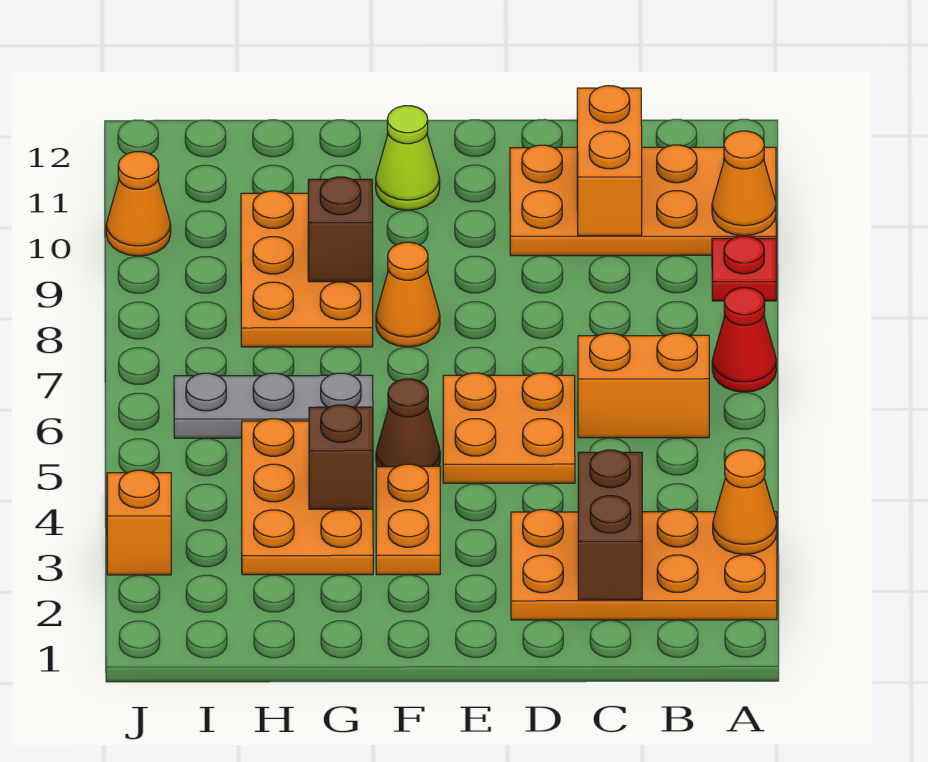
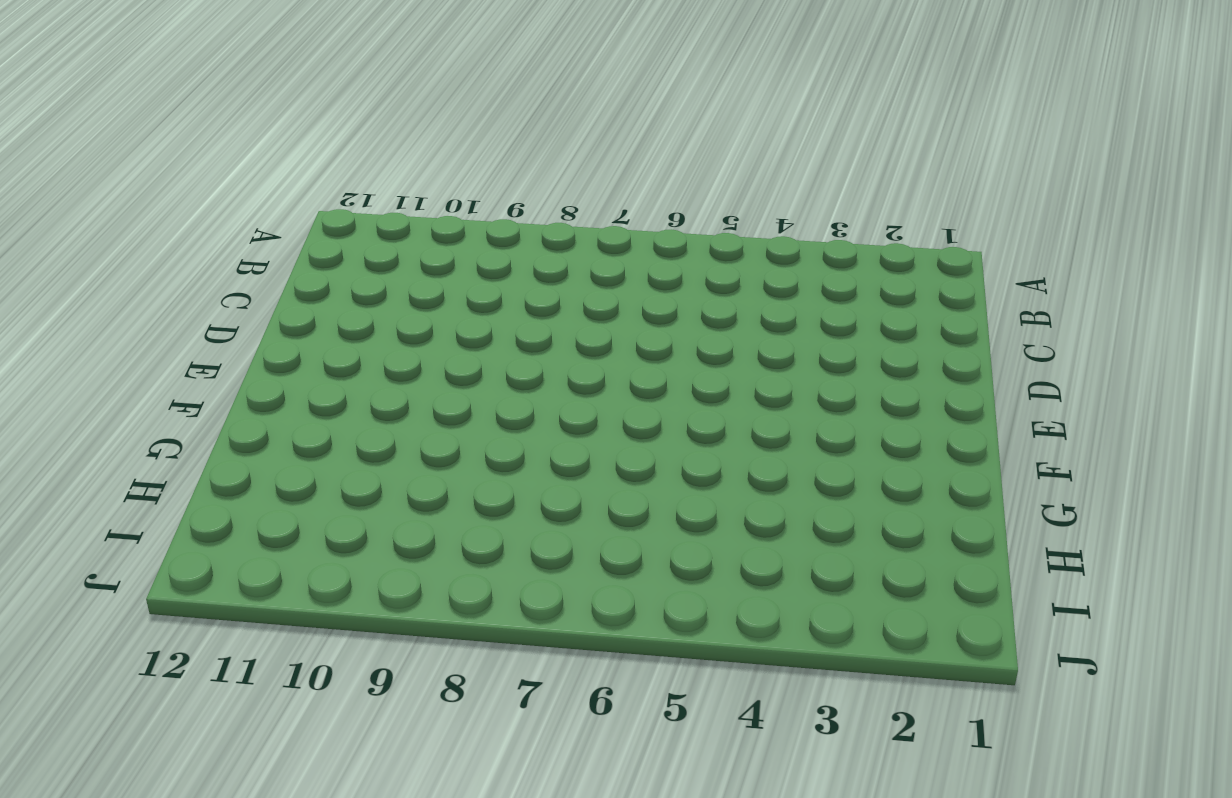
none -> orange plate A2:D3 level 1
none -> red cone A7 level 1
none -> red plate A9 level 1

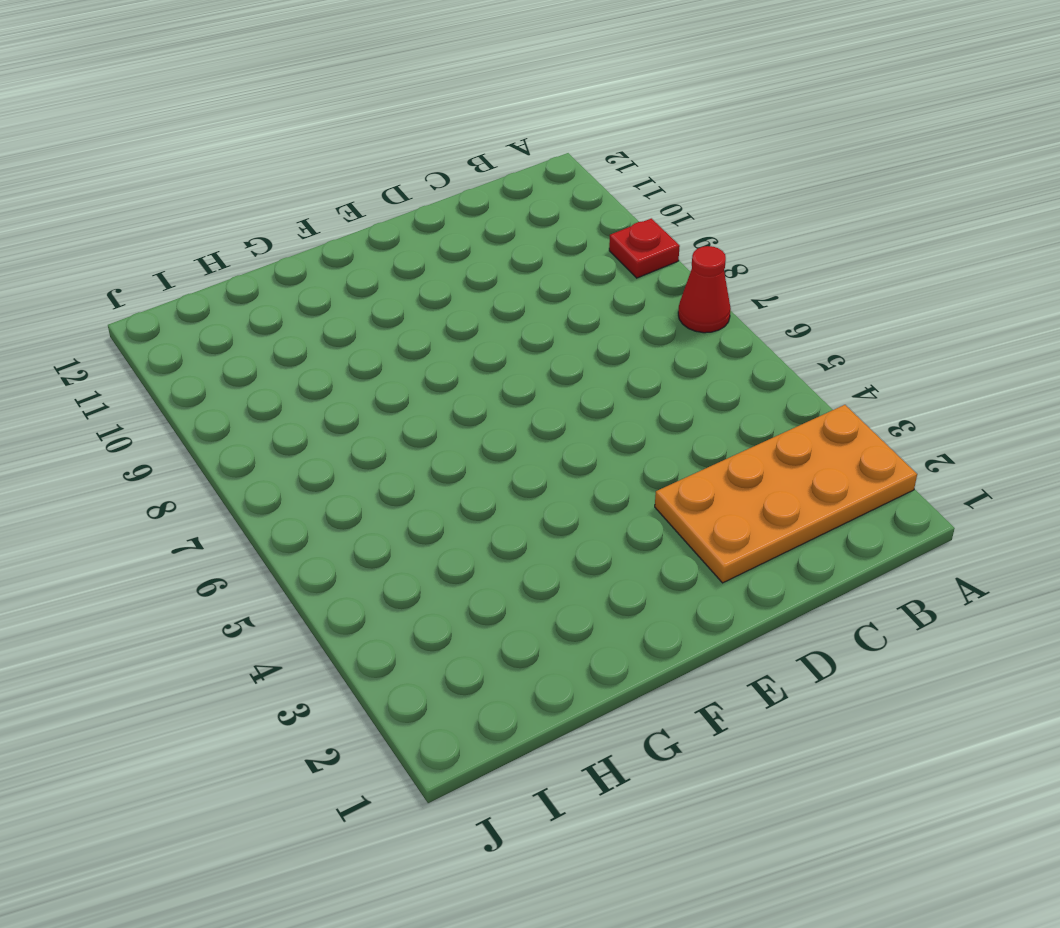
none -> orange plate A10:D11 level 1
none -> orange brick B6:C6 level 1
none -> orange plate D5:E6 level 1

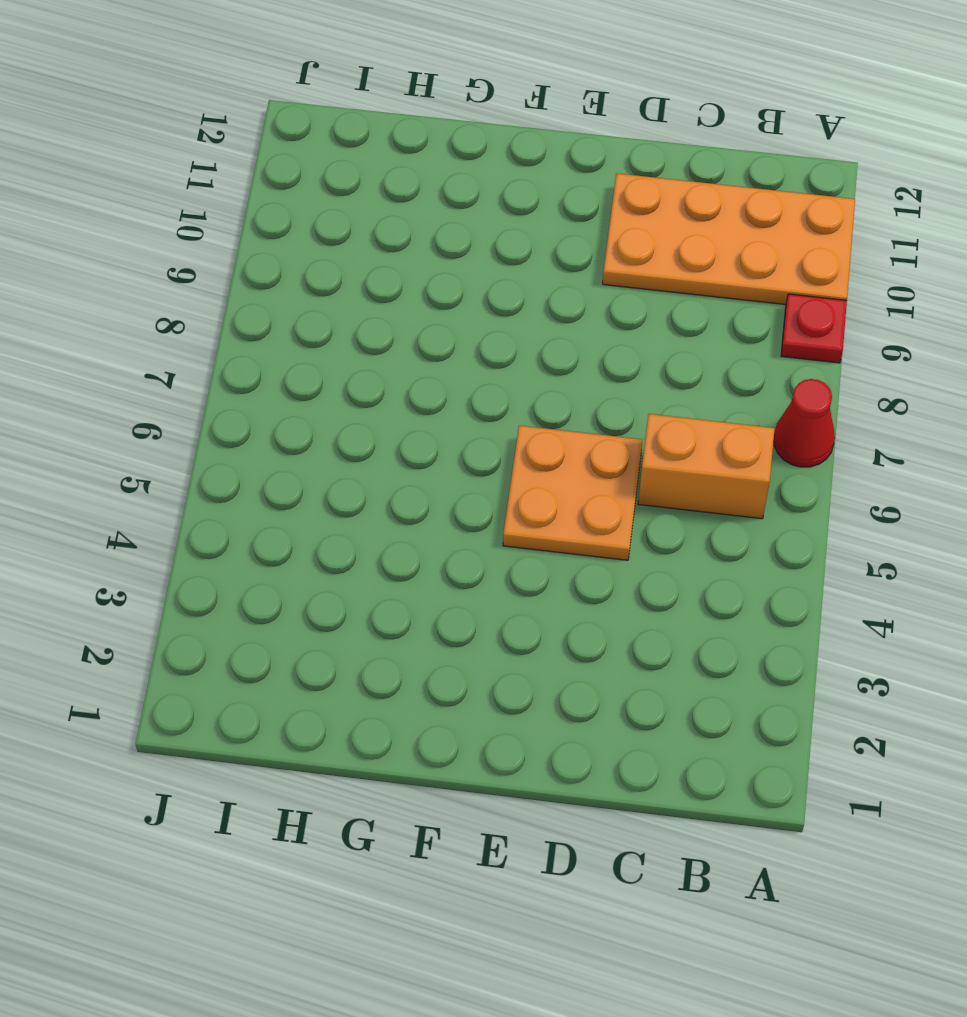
none -> orange plate A2:D3 level 1
none -> orange plate F3:F4 level 1
none -> brown cone F5 level 1

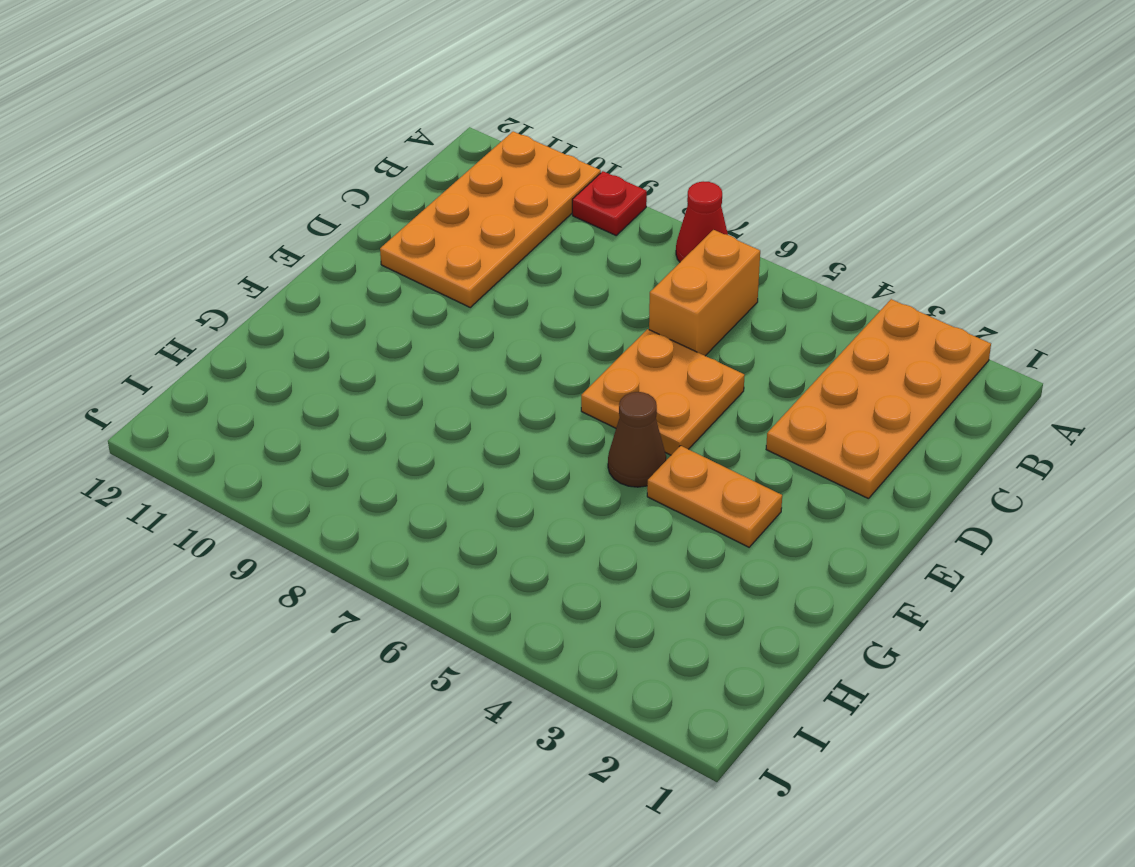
none -> orange cone F8 level 1
none -> lime cone F11 level 1
none -> orange plate G3:H5 level 1

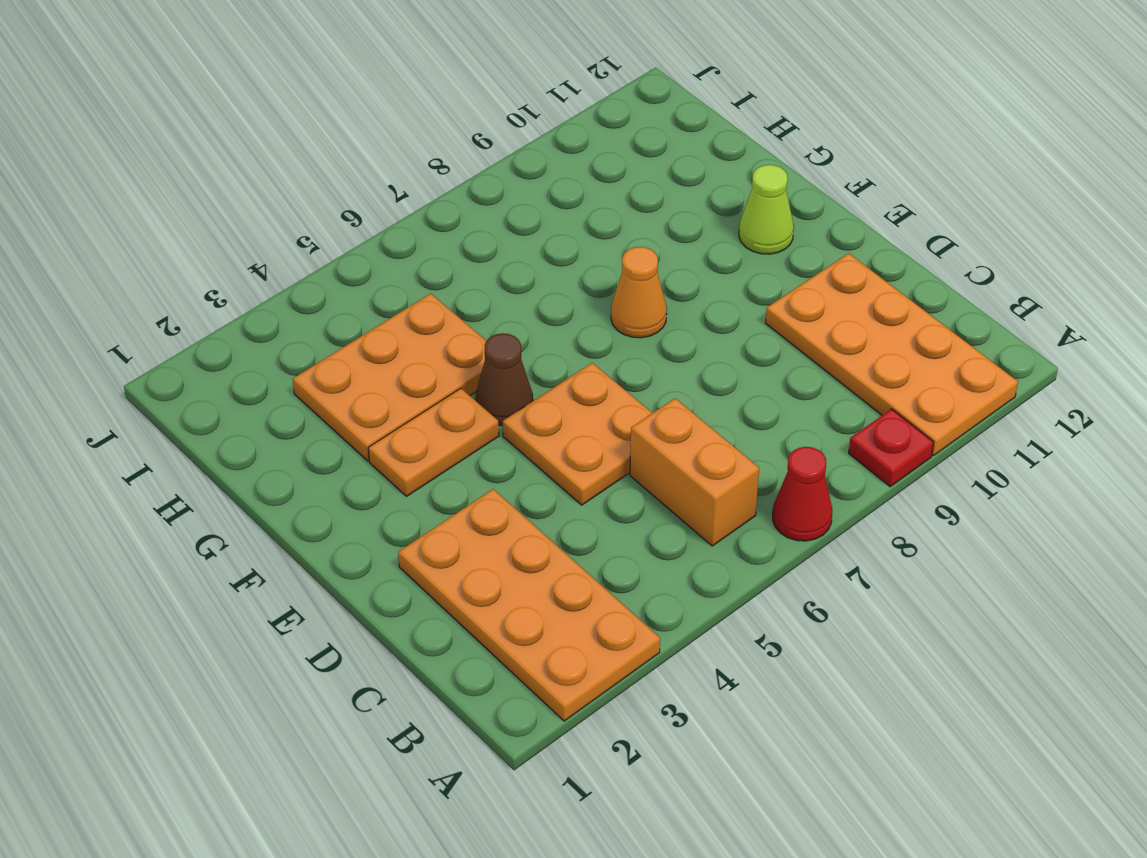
none -> grey plate G6:I6 level 1
none -> orange plate G8:H10 level 1
none -> orange brick J3 level 1

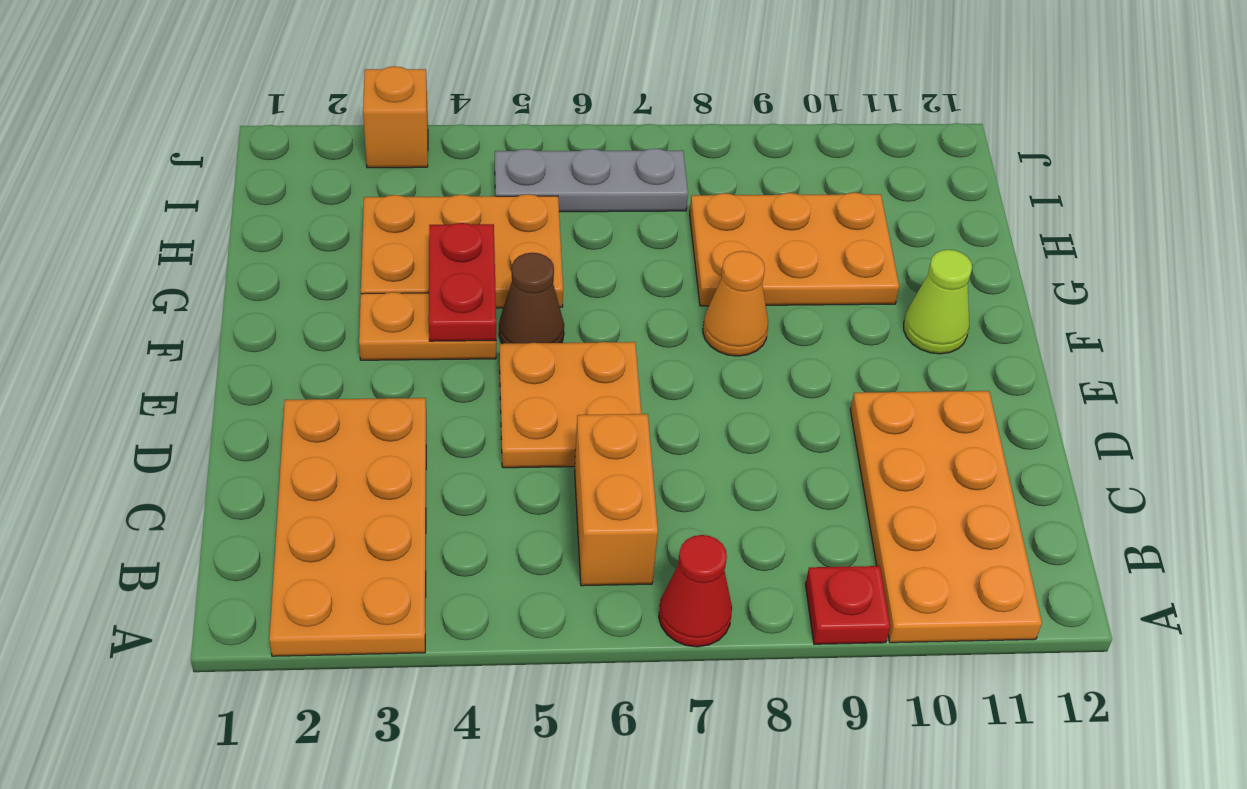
red plate F4:G4 level 2 -> brown brick G4 level 2
grey plate I5:I7 level 1 -> grey plate G6:I6 level 1
none -> orange cone J10 level 1
none -> orange cone A3 level 2
none -> orange cone A10 level 2

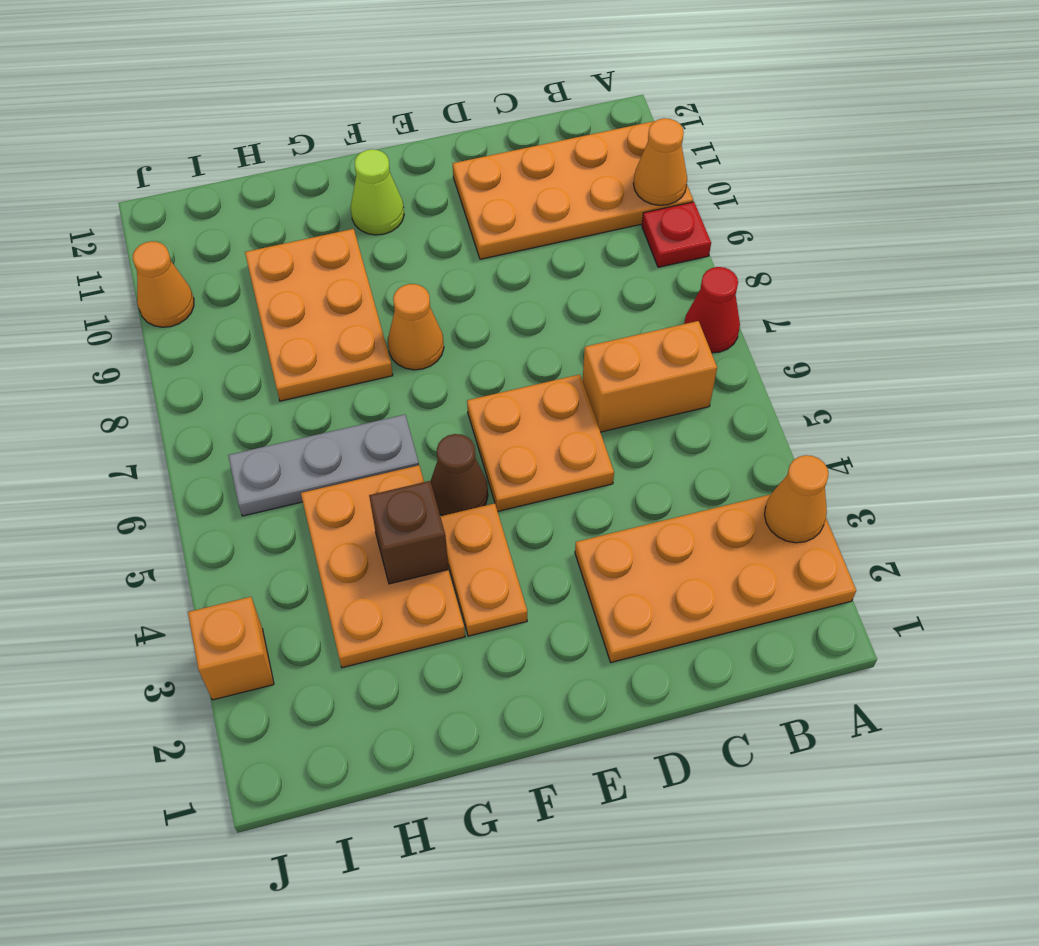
none -> brown brick C2:C3 level 2
none -> orange brick C10:C11 level 2
none -> brown brick G9 level 2

